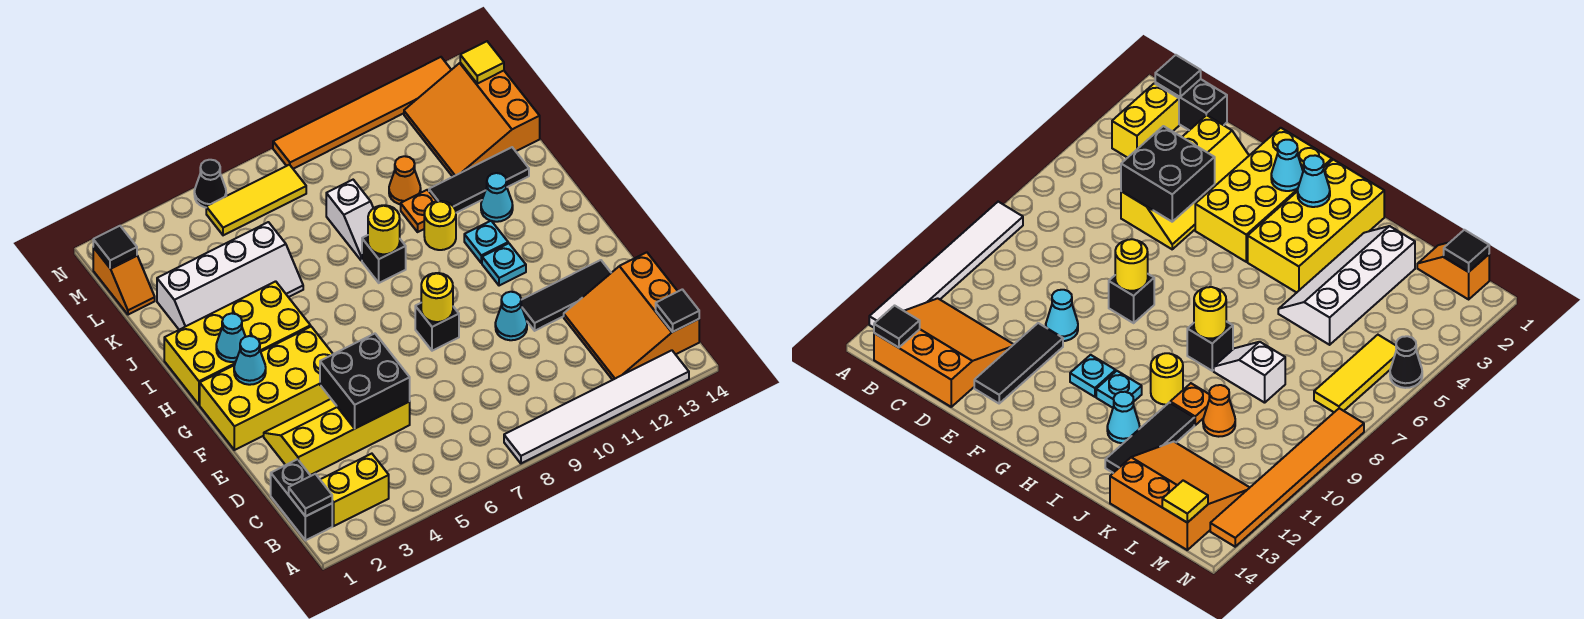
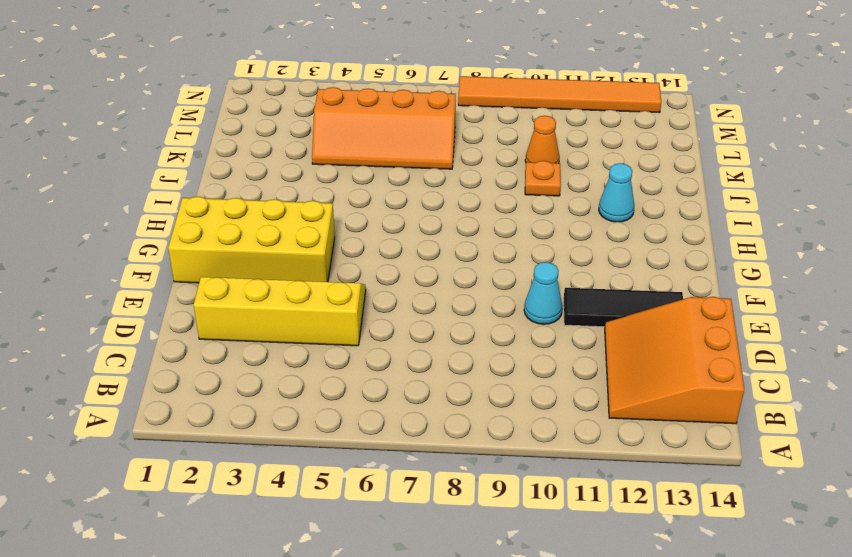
orange slope K4:L7 level 1 top L -> white slope J2:K5 level 1 top K
none -> white tile A8:A13 level 1
none -> black brick B1:C1 level 1
none -> yellow brick B2:B3 level 1
none -> black brick F8 level 1

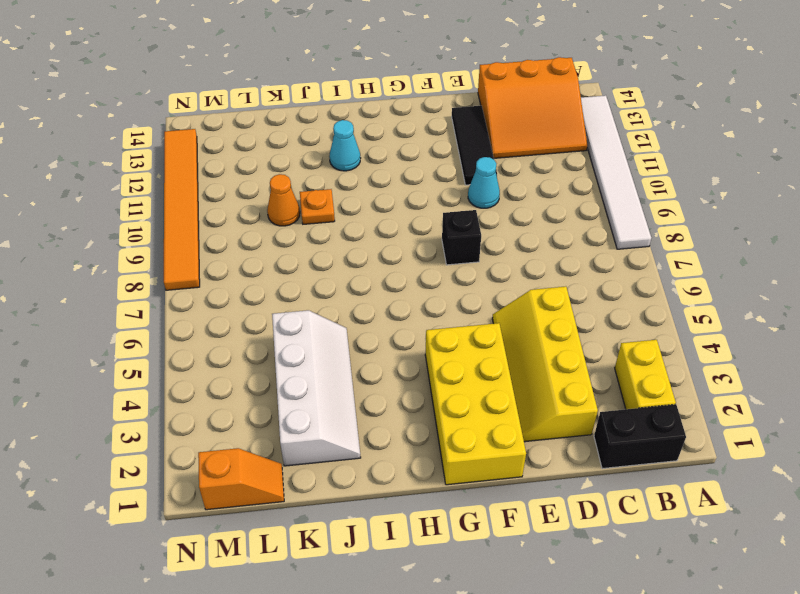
none -> cyan plate G11 level 1
none -> yellow brick H1:I4 level 1
none -> cyan plate H11 level 1
none -> black brick I8 level 1

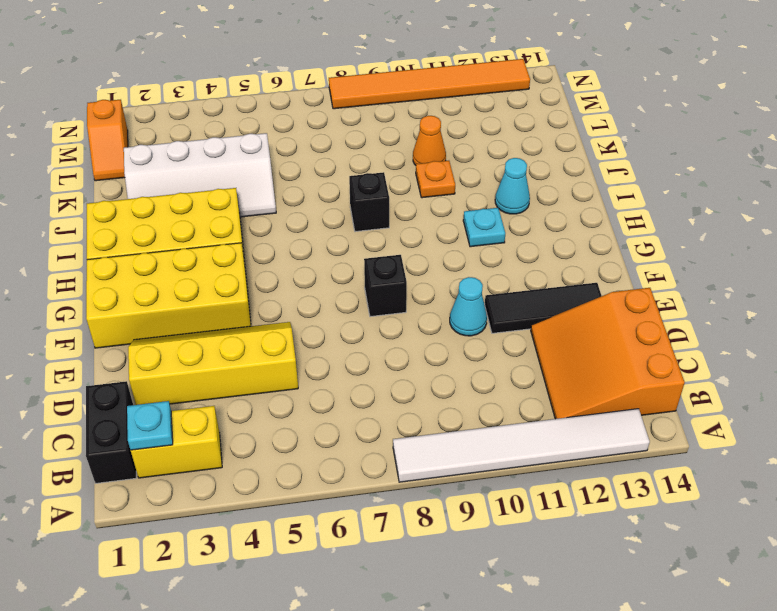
cyan plate B2 level 2 -> cyan plate G11 level 1
none -> yellow round brick I10 level 1
none -> white slope J8:K8 level 1 top K
none -> black tile J11:J13 level 1
none -> orange slope K12:M14 level 1 top 14

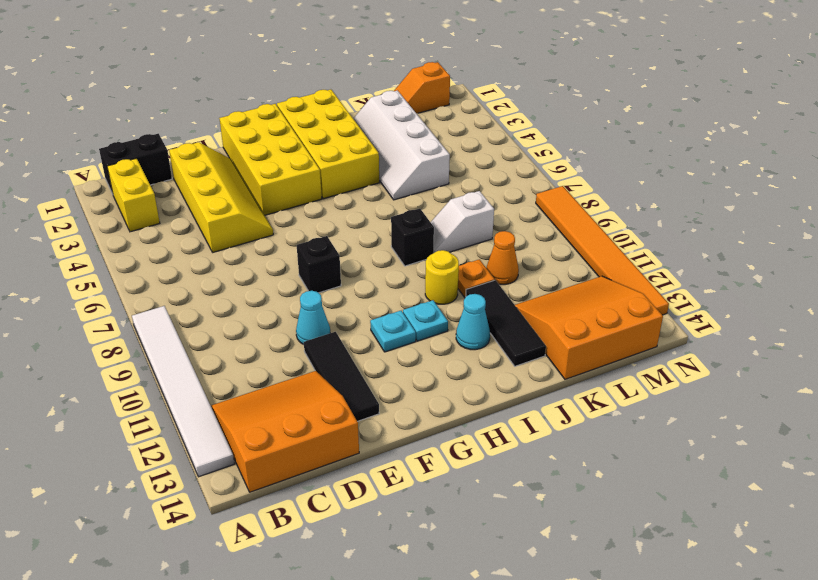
none -> yellow tile M5:M7 level 1
none -> black cone N5 level 1
none -> black tile B1 level 2
none -> black tile B14 level 2

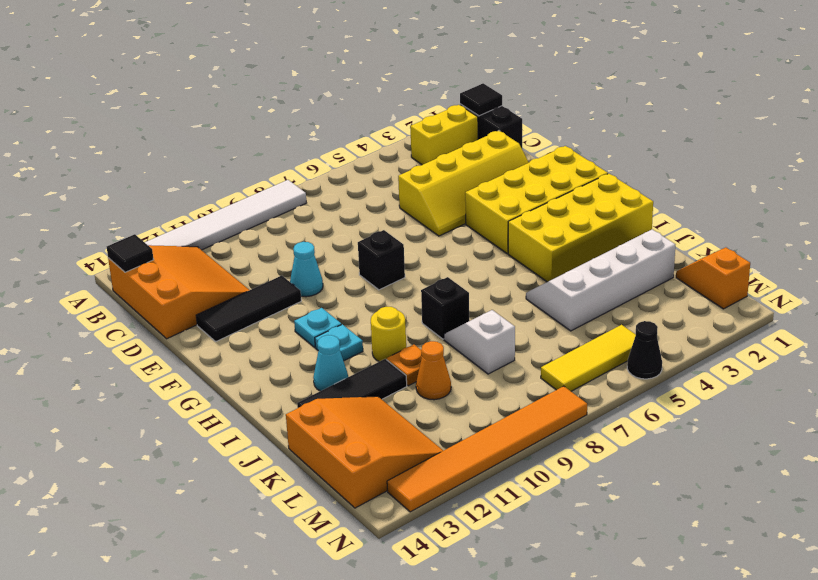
none -> black brick D4:E5 level 2
none -> yellow round brick F8 level 2
none -> cyan cone G2 level 2
none -> cyan cone H2 level 2

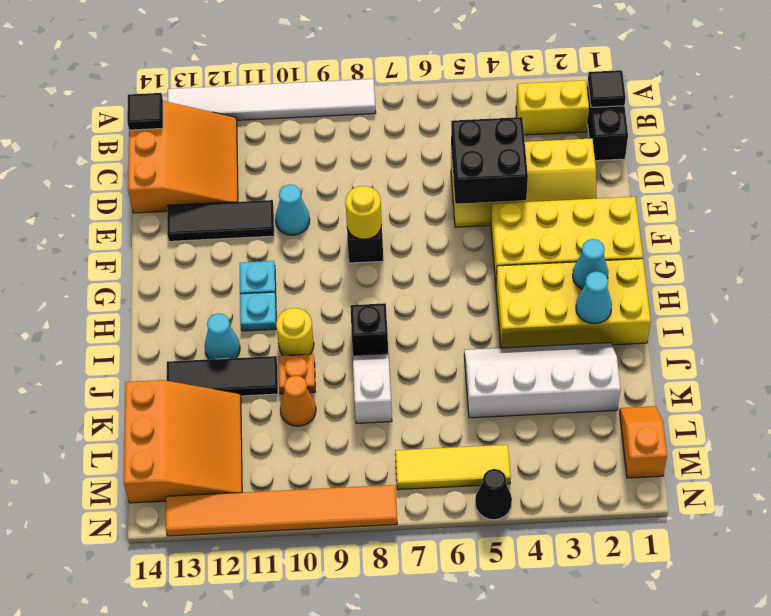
cyan cone I2 level 2 -> cyan cone G2 level 2
none -> yellow round brick I8 level 2
none -> black tile M1 level 2
none -> yellow tile M14 level 2

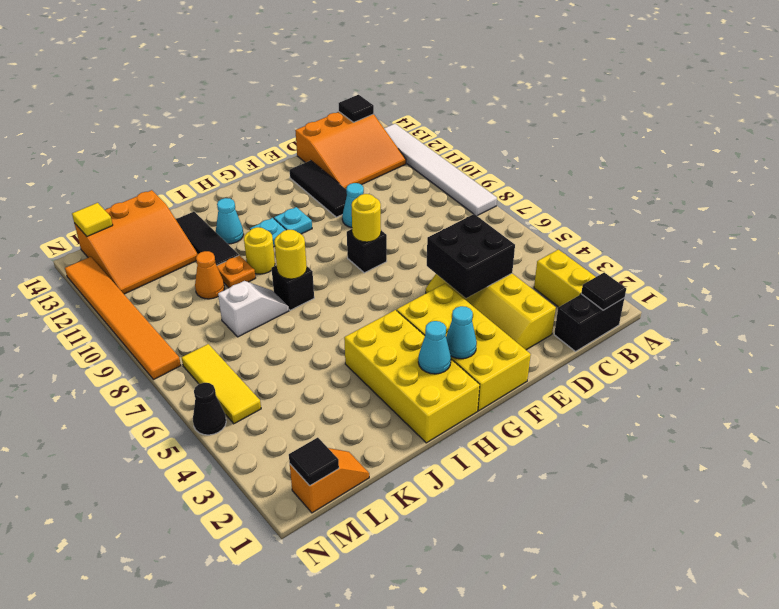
none -> white slope J2:K5 level 1 top K

